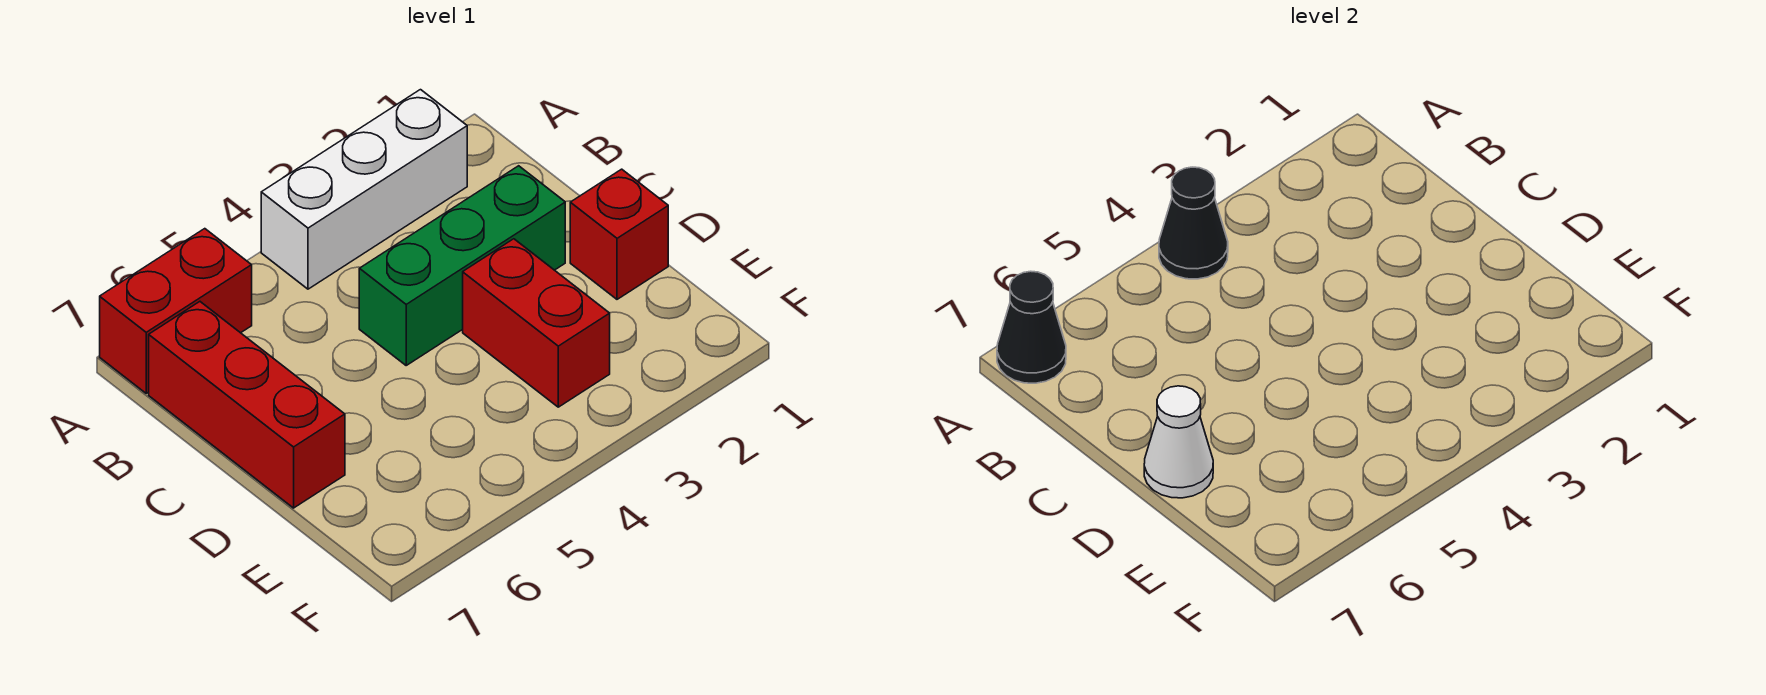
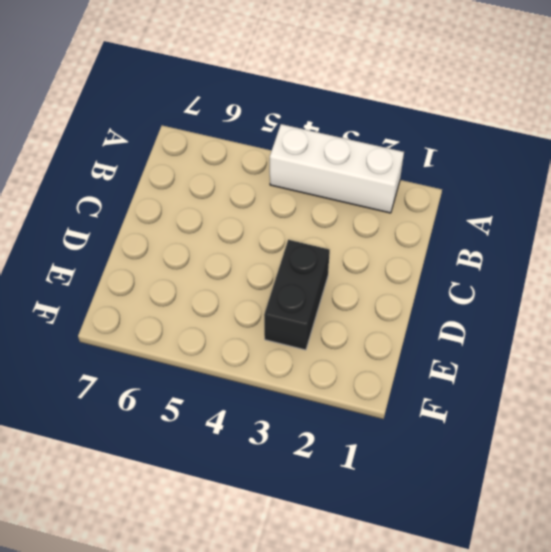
black brick D3:E3 level 1 -> red brick D3:E3 level 1
none -> red brick A6:A7 level 1
none -> red brick B7:D7 level 1

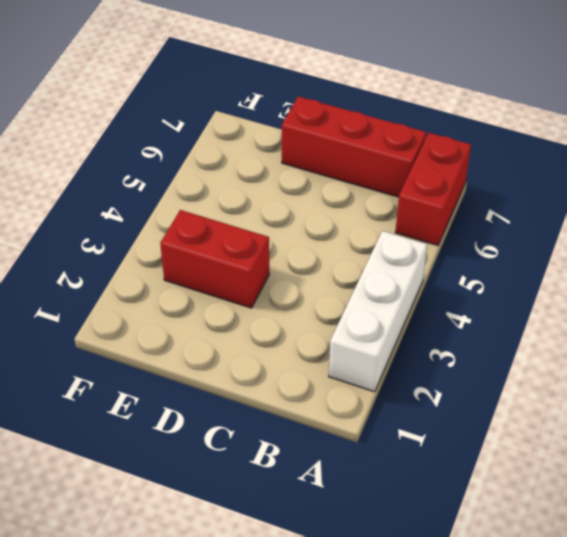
none -> green brick C2:C4 level 1
none -> red brick D1 level 1

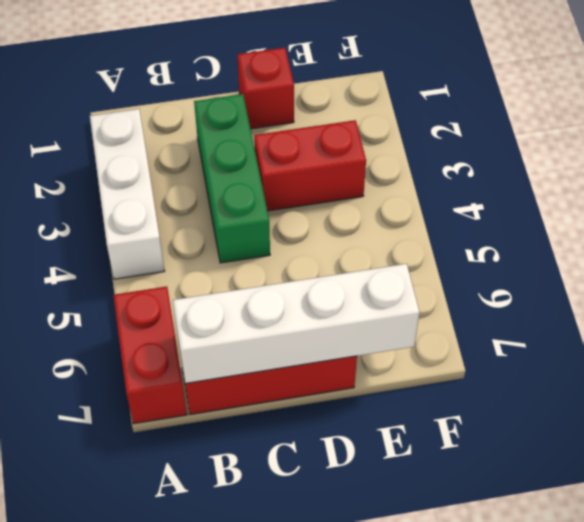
white brick B7:E7 level 2 -> white cone D7 level 2
none -> black cone A4 level 2
none -> black cone A7 level 2

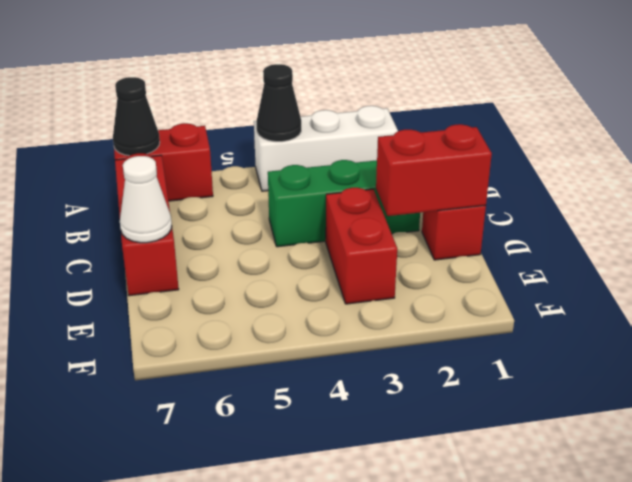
red brick D1:D2 level 2 -> none

